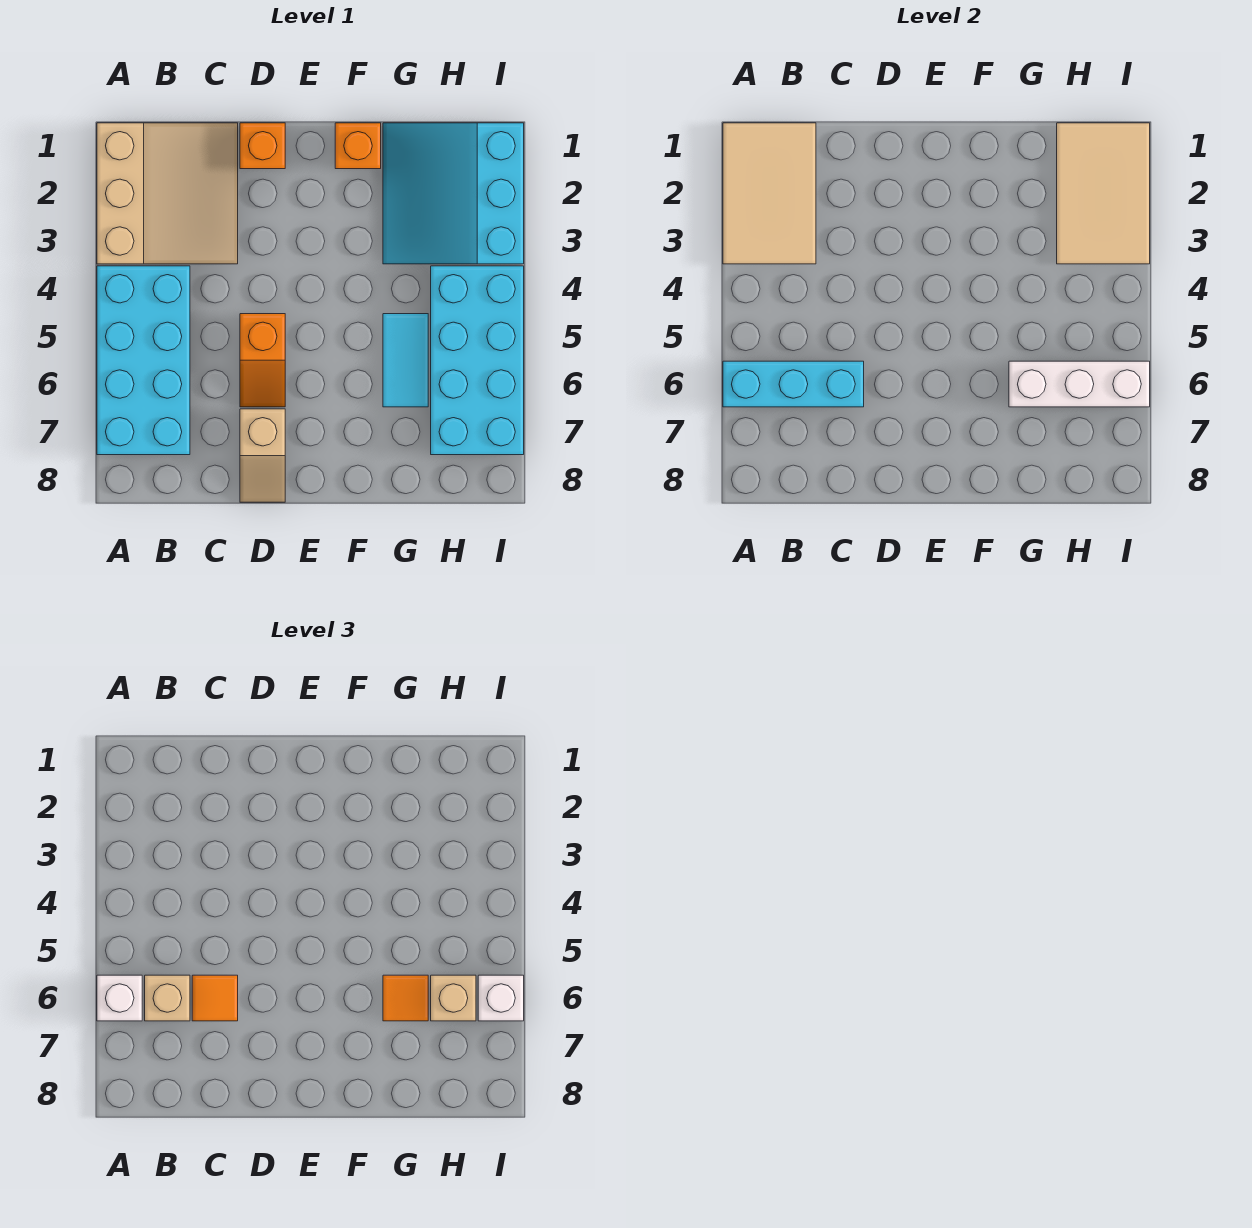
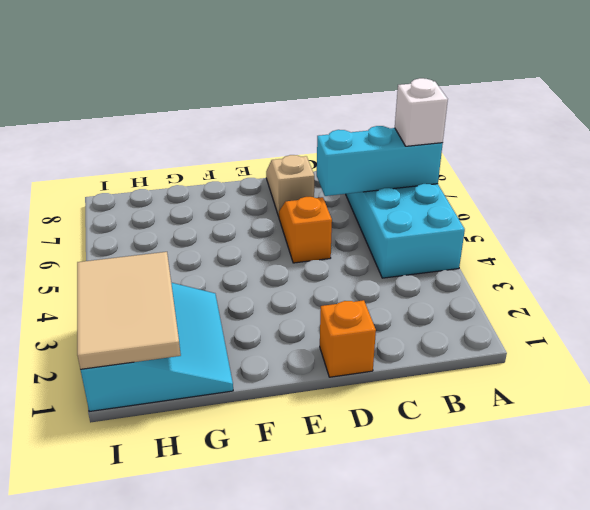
none -> tan slope A1:C3 level 1 top A
none -> orange brick F1 level 1
none -> cyan tile G5:G6 level 1

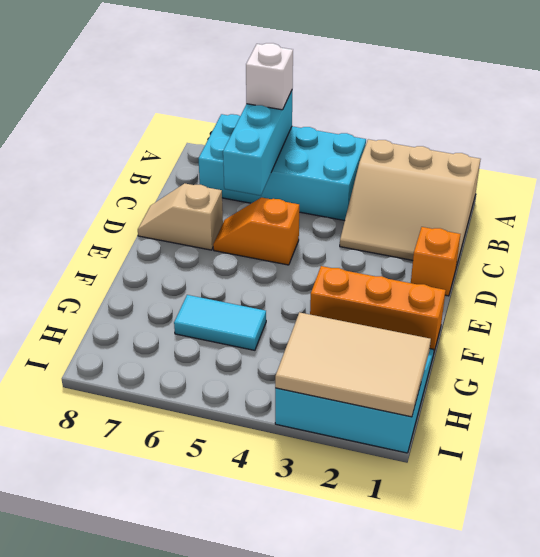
orange brick F1:F3 level 1 -> orange brick F1 level 1
none -> cyan brick H4:I7 level 1
none -> tan tile A1:B3 level 2
none -> white brick G6:I6 level 2

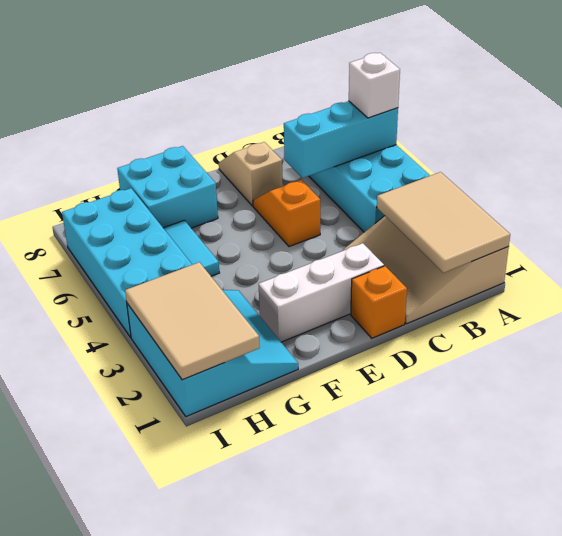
white brick D2:F2 level 1 -> white brick G6:I6 level 2
cyan brick F7:G8 level 1 -> none
none -> orange brick F1 level 1
none -> tan brick B6 level 3
none -> orange tile C6 level 3

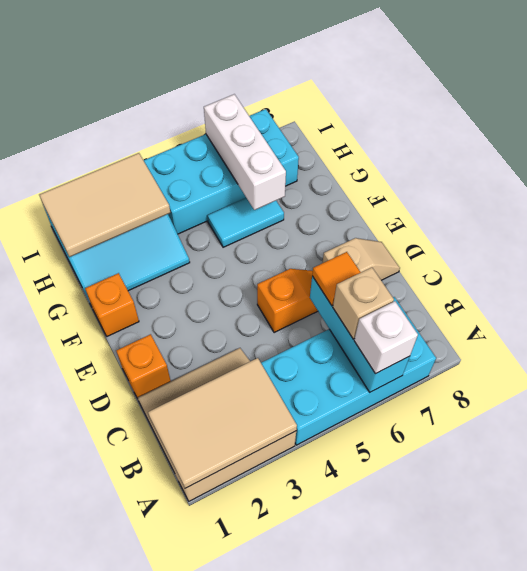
none -> orange tile G6 level 3
none -> tan brick H6 level 3
none -> white brick I6 level 3

